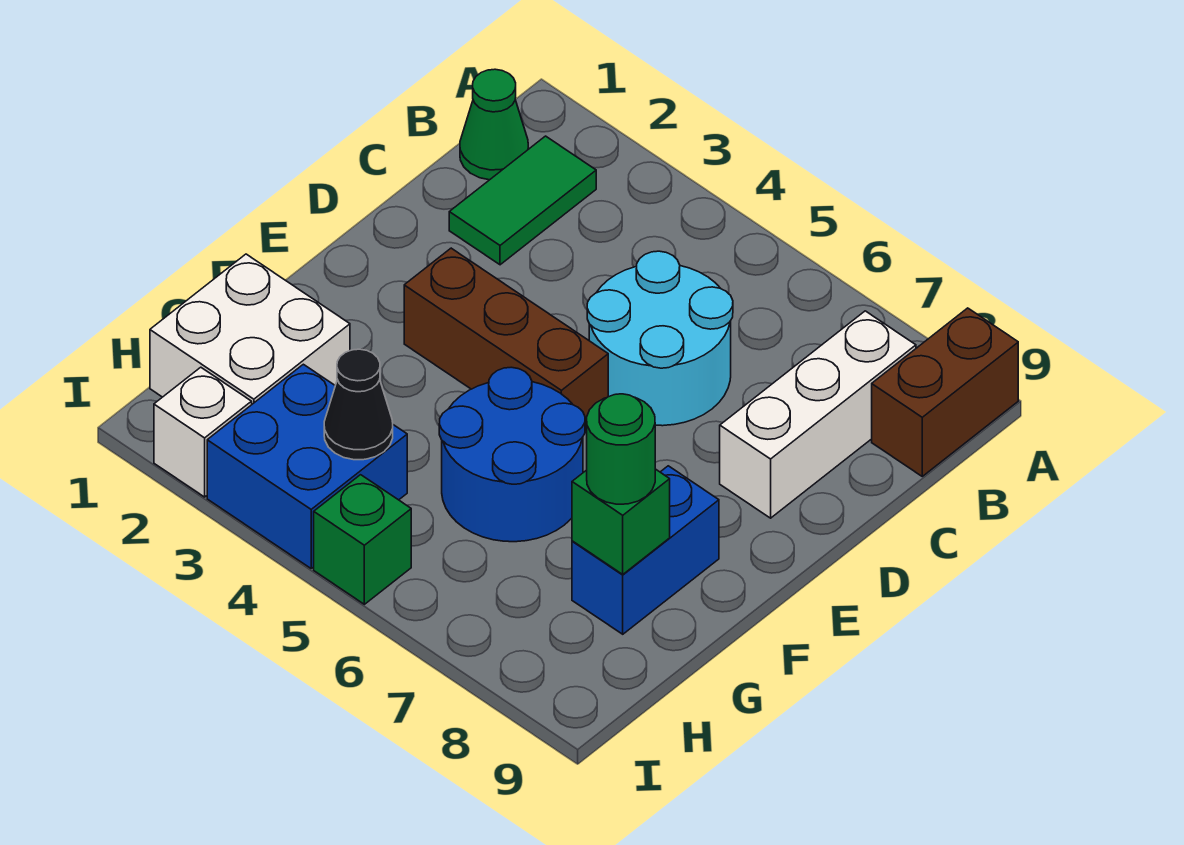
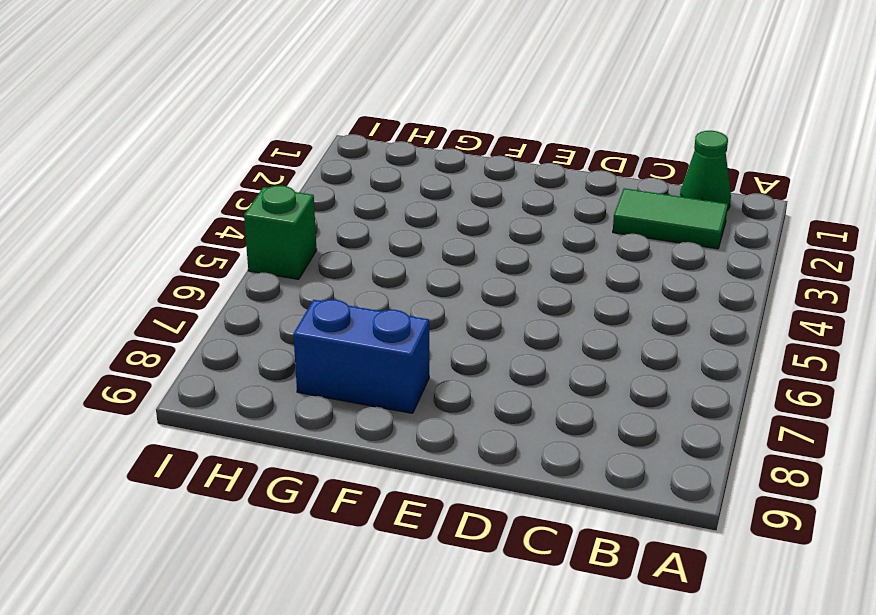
none -> brown brick A9:B9 level 1
none -> white brick B8:D8 level 1
none -> cyan round brick C5:D6 level 1

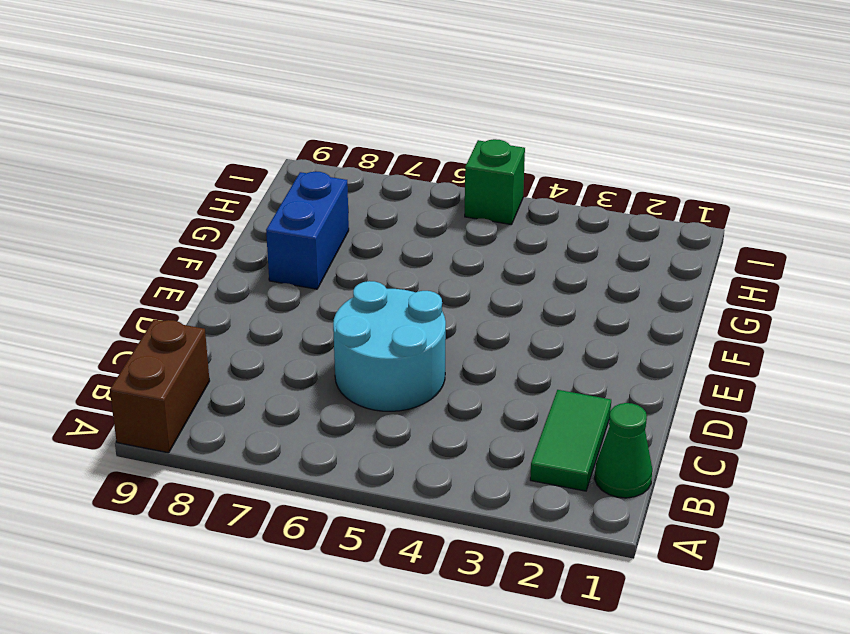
none -> white brick B8:D8 level 1
none -> brown brick E3:E5 level 1
none -> blue round brick F5:G6 level 1

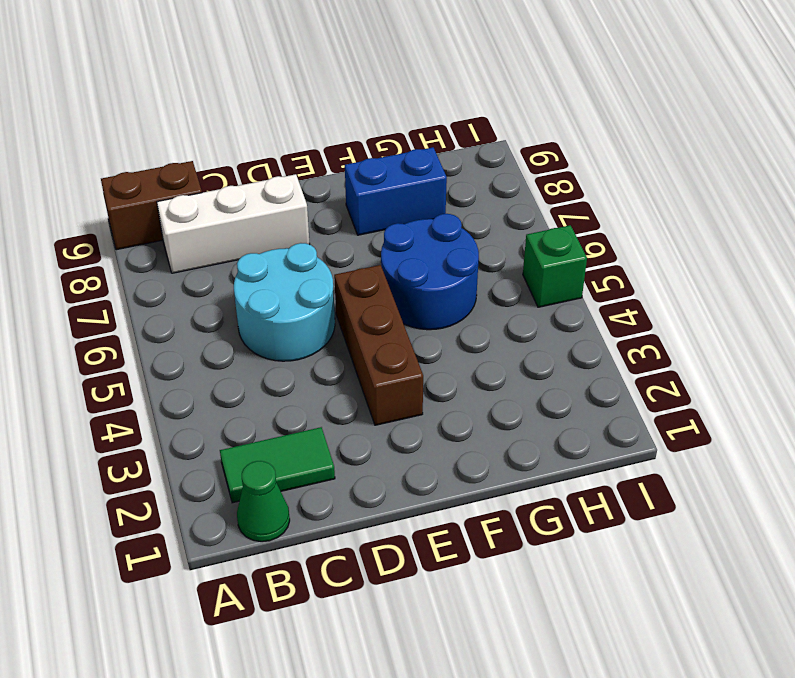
none -> white brick G1:H2 level 1
none -> blue brick H3:I4 level 1
none -> white brick I2 level 1

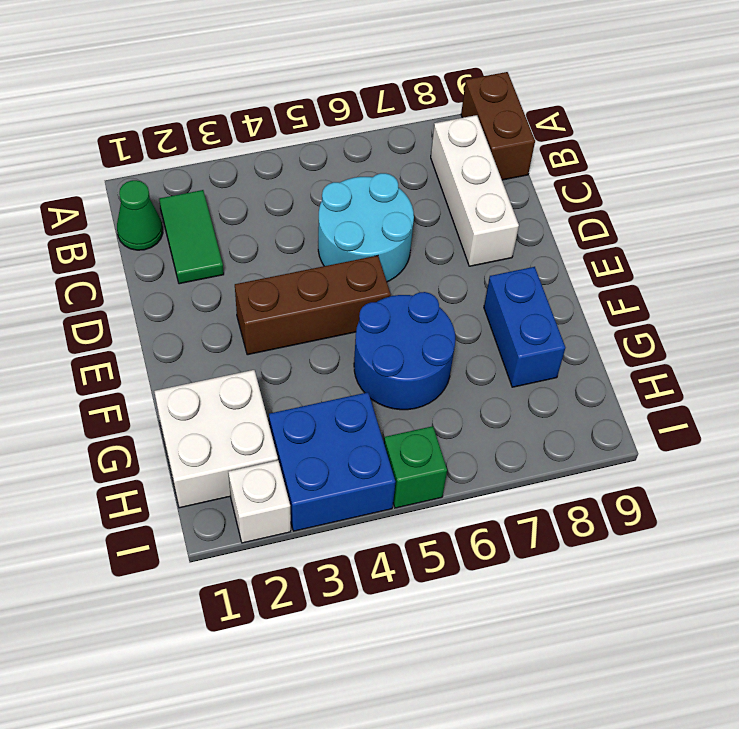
none -> green brick G8 level 2
none -> black cone H4 level 2
none -> green round brick G8 level 3

